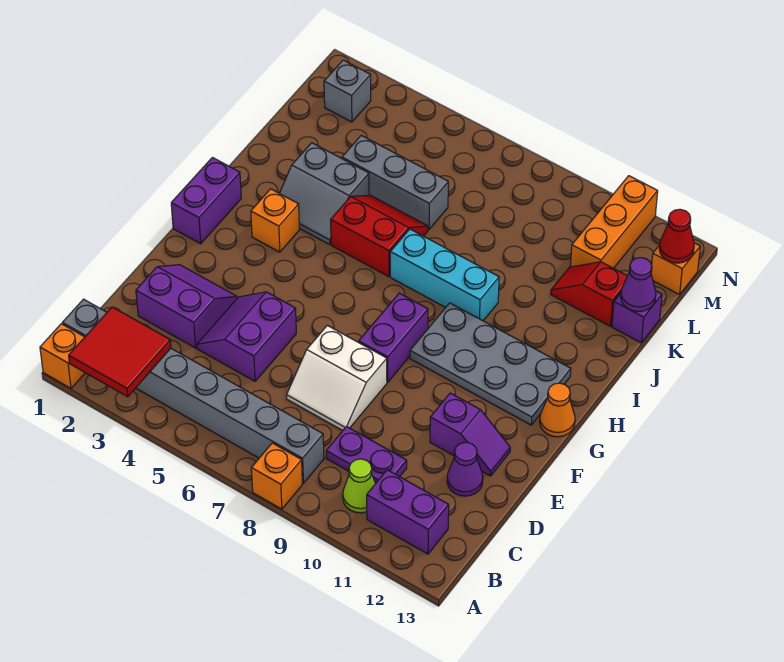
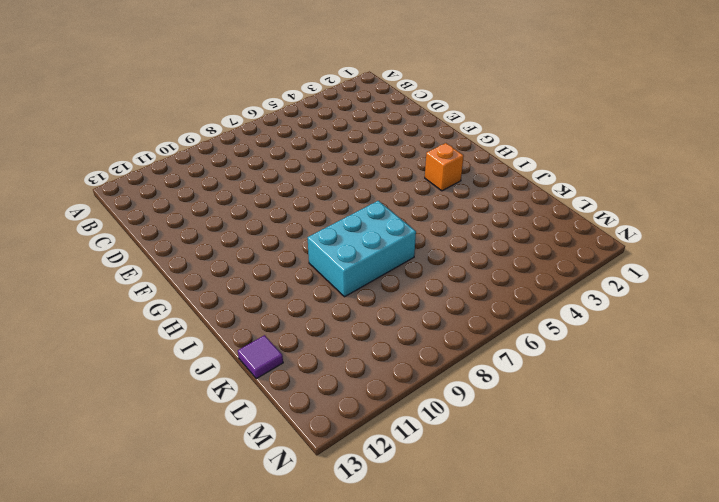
cyan brick I7:J9 level 1 -> cyan brick I7:I9 level 1
purple tile K13 level 1 -> purple brick K13 level 1
none -> orange brick A1 level 1
none -> orange brick A8 level 1
none -> grey brick B1:B8 level 1

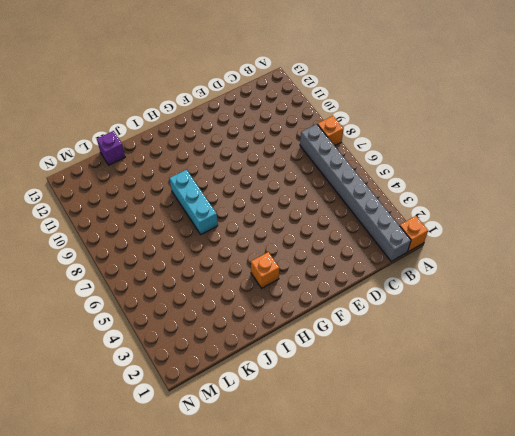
none -> lime cone B10 level 1
none -> purple brick B11:B12 level 1
none -> purple plate C9:C10 level 1

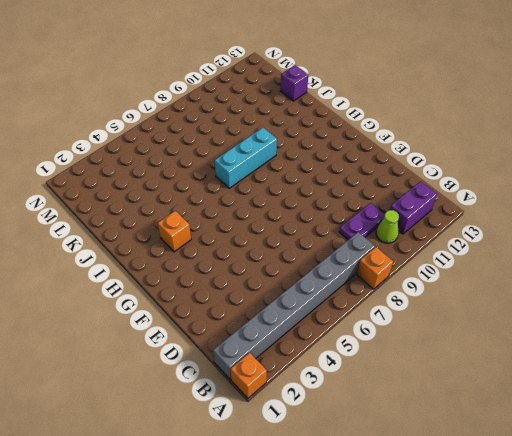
none -> purple slope D2:E3 level 1 top D
none -> purple slope D4:E5 level 1 top 5
none -> white slope D7:E8 level 1 top E

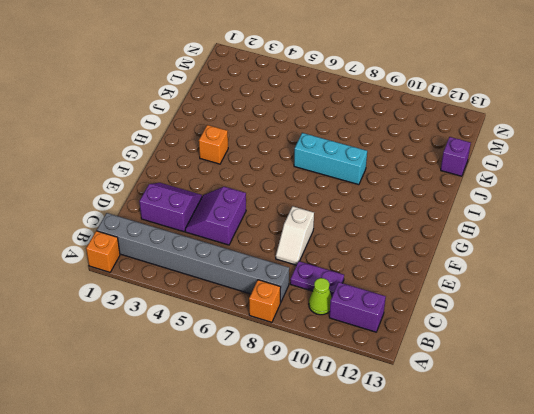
white slope D8:E8 level 1 top E -> white slope D7:E8 level 1 top E
none -> purple cone D12 level 1
none -> purple slope E11:E12 level 1 top 11
none -> purple brick F8:G8 level 1

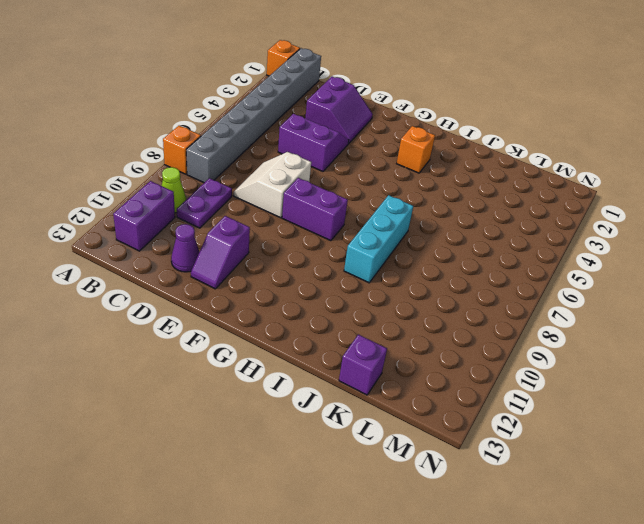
none -> purple brick G1:H1 level 1
none -> grey plate G9:H12 level 1
none -> orange cone G13 level 1

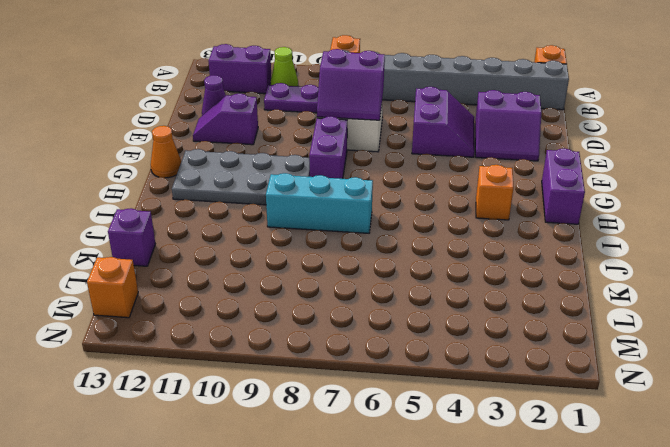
purple slope D7:E8 level 2 top D -> none
none -> grey slope I3:J4 level 1 top J
none -> red slope I5:J6 level 1 top I
none -> grey brick K4:K6 level 1

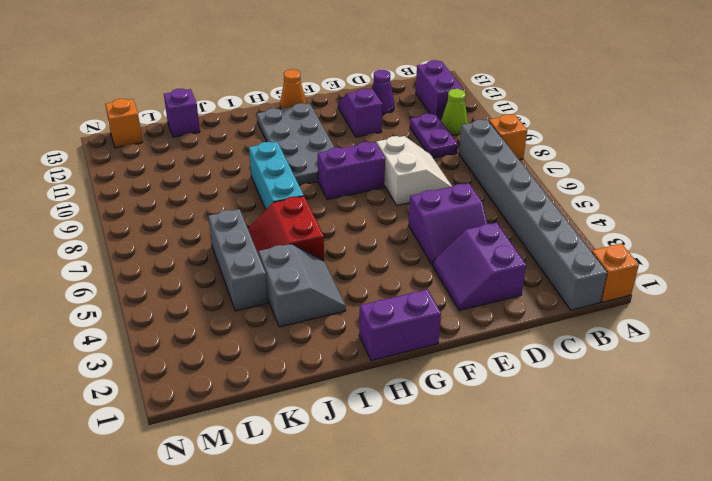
none -> orange brick H3 level 1
none -> red slope K11:K12 level 1 top 12
none -> orange brick L11:N11 level 1

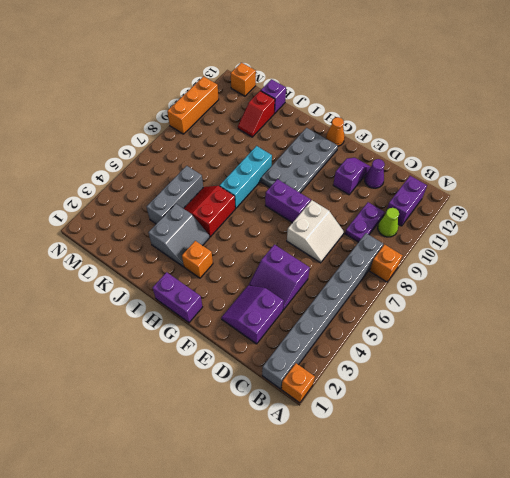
orange brick N9:N11 level 1 -> orange brick L11:N11 level 1
none -> grey brick M2 level 1
none -> red tile A2:B3 level 2
none -> purple cone K13 level 2

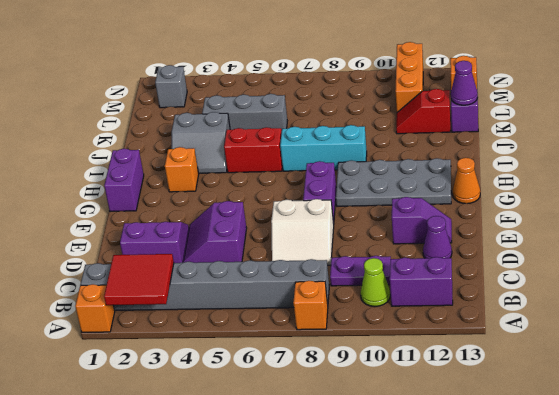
none -> red cone M13 level 2

